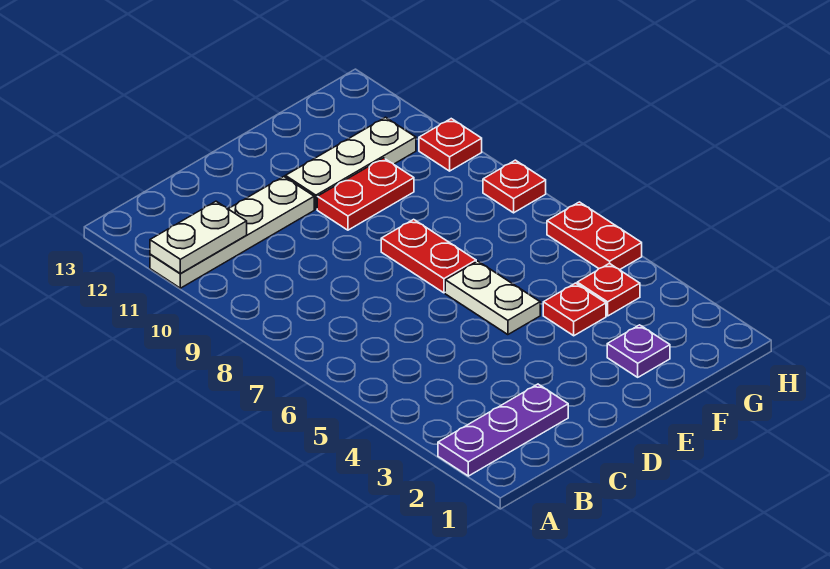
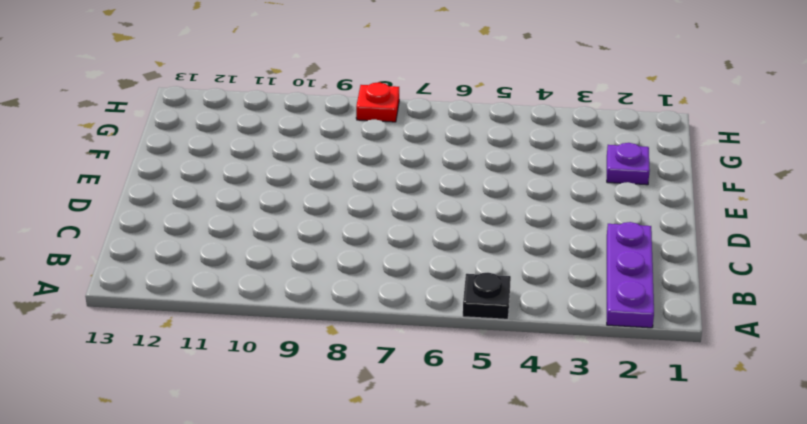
black plate A5 level 1 -> none
none -> white plate A11:D11 level 1
none -> white plate E5:E6 level 1
none -> red plate E7:E8 level 1

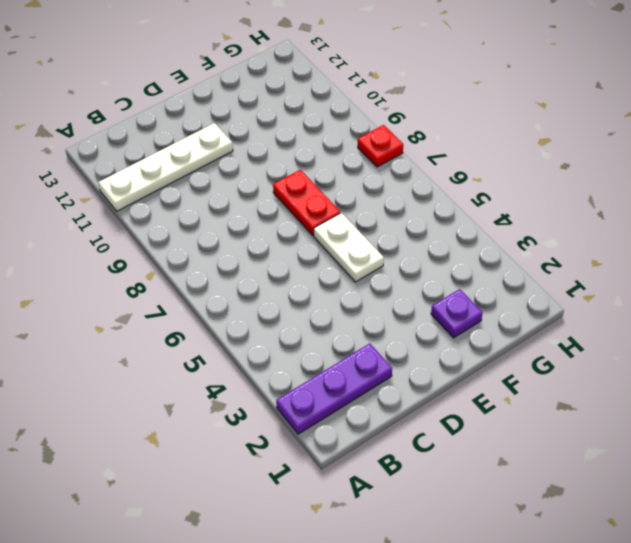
none -> red plate E10:F10 level 1
none -> white plate E11:G11 level 1
none -> red plate F4 level 1

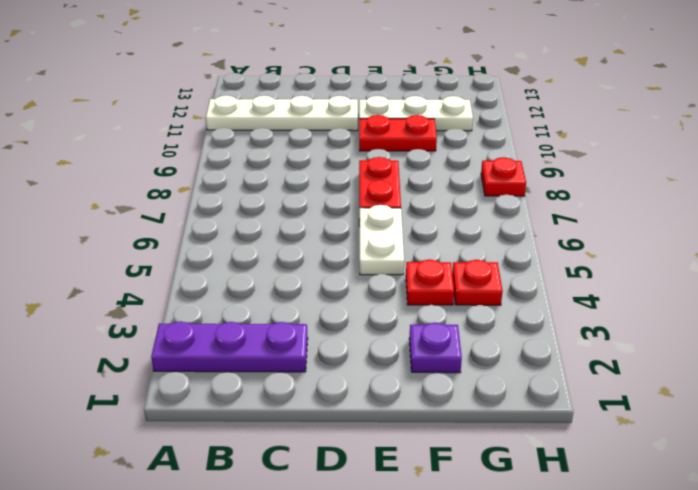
none -> red plate H5:H6 level 1
none -> red plate H10 level 1
none -> white plate A11:B11 level 2

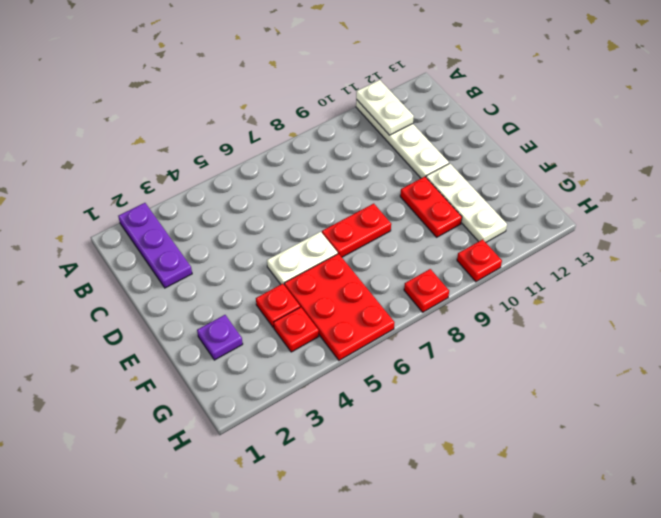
red plate F5:H6 level 1 -> red plate H5:H6 level 1

